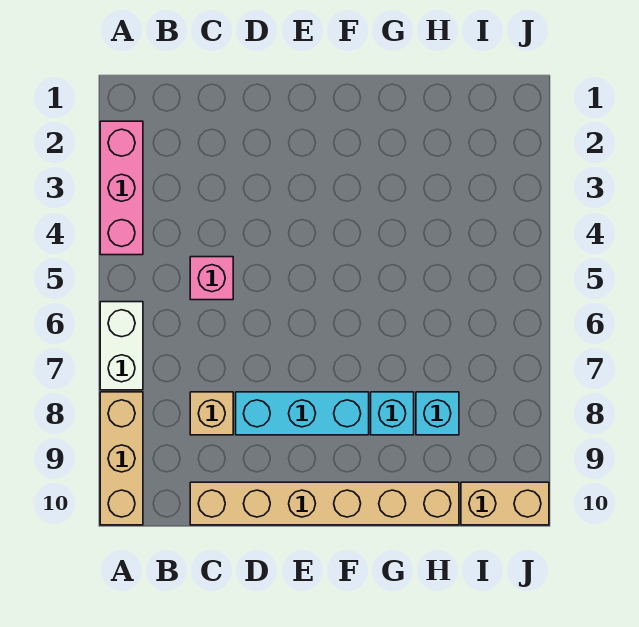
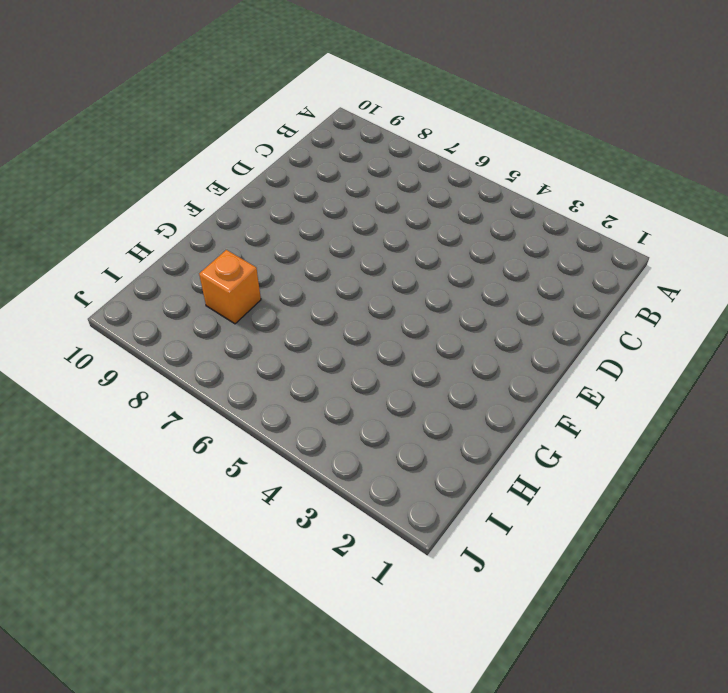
orange brick H8 level 1 -> cyan brick H8 level 1
none -> pink brick A2:A4 level 1
none -> white brick A6:A7 level 1

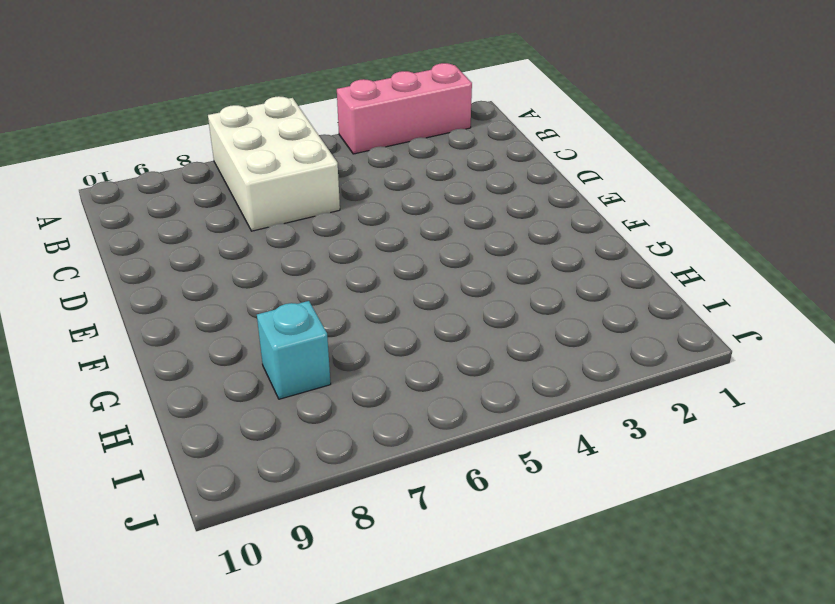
white brick A6:C7 level 1 -> white brick A6:A7 level 1
none -> tan brick A8:A10 level 1
none -> pink brick C5 level 1

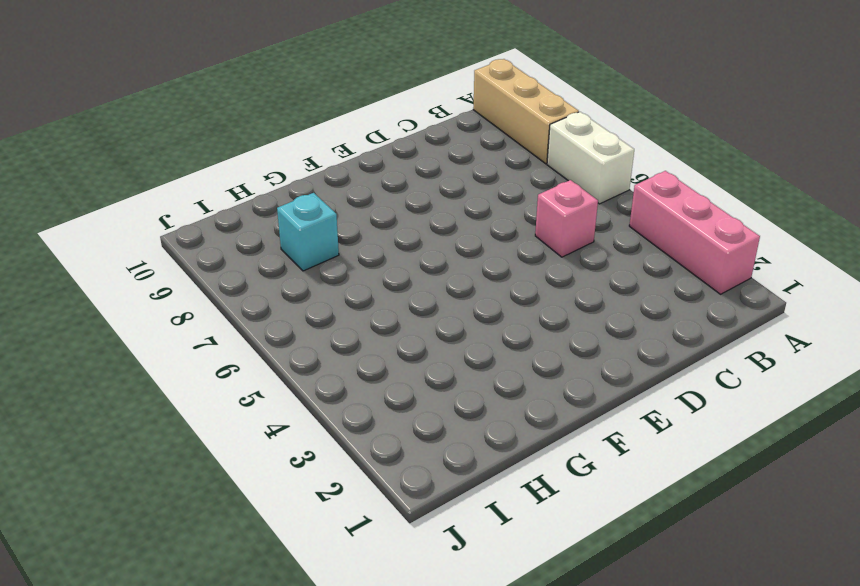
none -> tan brick C8 level 1
none -> tan brick C10:H10 level 1

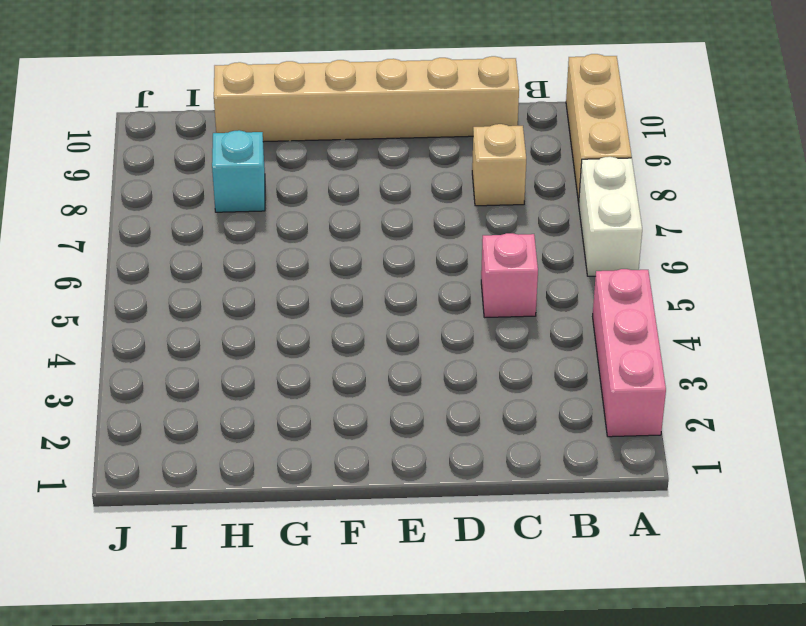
none -> cyan brick D8:F8 level 1
none -> cyan brick G8 level 1

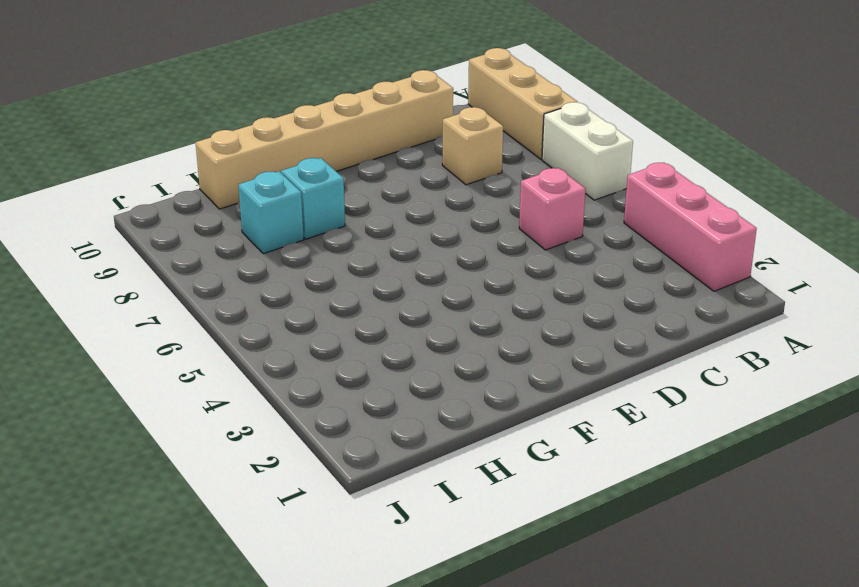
none -> cyan brick D8:F8 level 1
none -> tan brick I10:J10 level 1

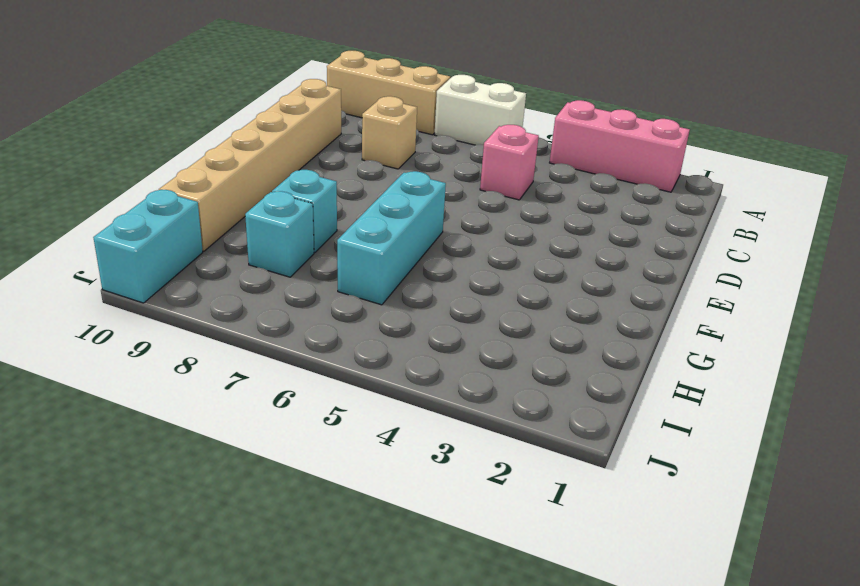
cyan brick F6:H6 level 1 -> cyan brick D8:F8 level 1
cyan brick I10:J10 level 1 -> tan brick I10:J10 level 1

